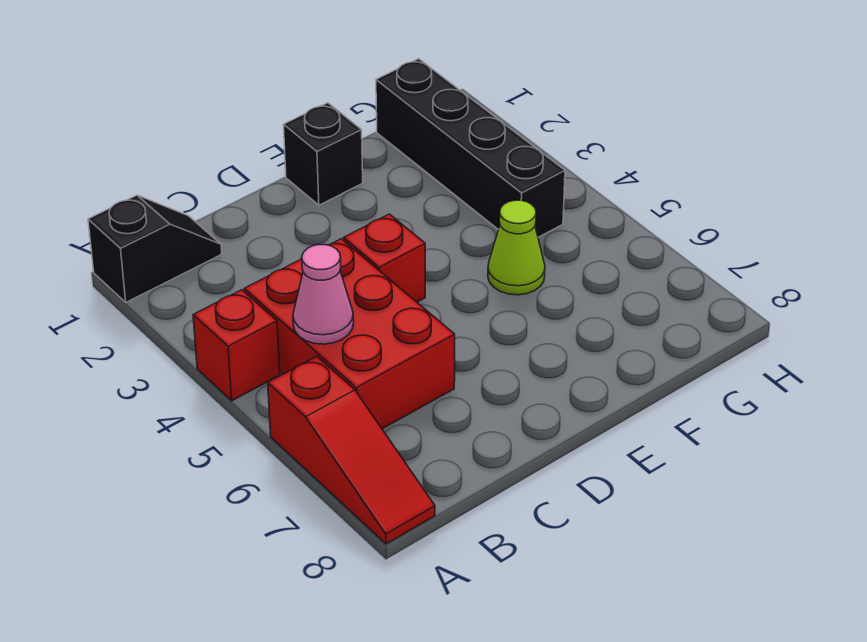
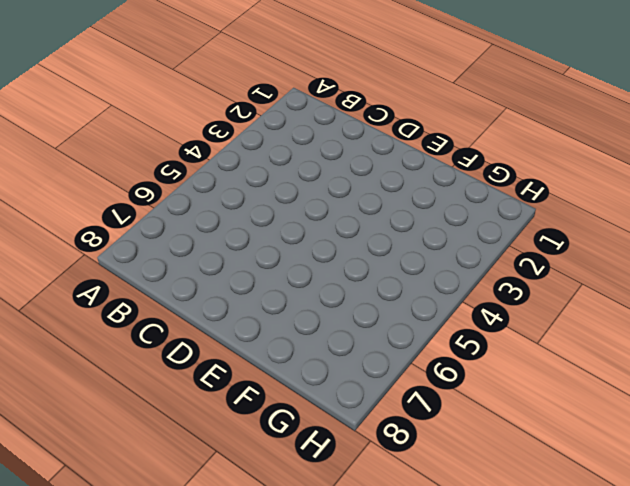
none -> black slope A1:B1 level 1 top A
none -> red brick A4 level 1

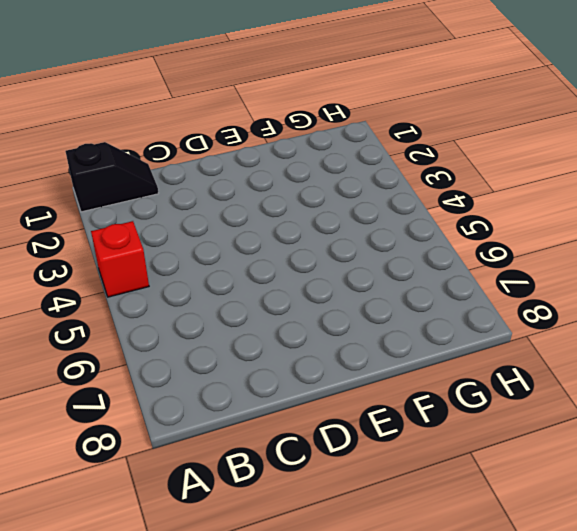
none -> red slope A6:A8 level 1 top 6
none -> red brick B4:C6 level 1

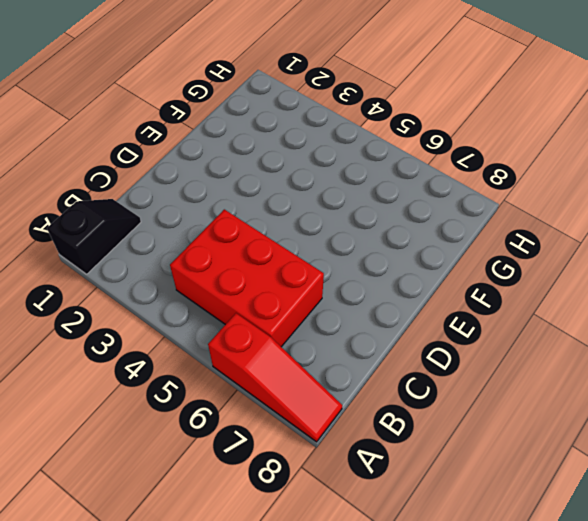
none -> red brick A4 level 1
none -> red brick D4 level 1

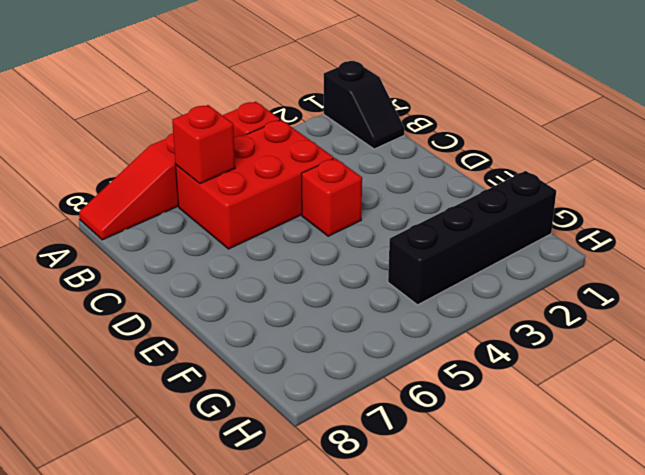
red brick B6 level 2 -> none
none -> black brick E1 level 1
none -> lime cone F5 level 1

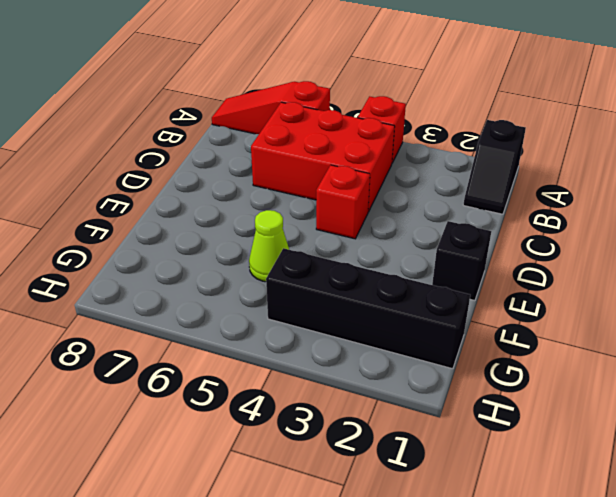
none -> pink cone B5 level 2

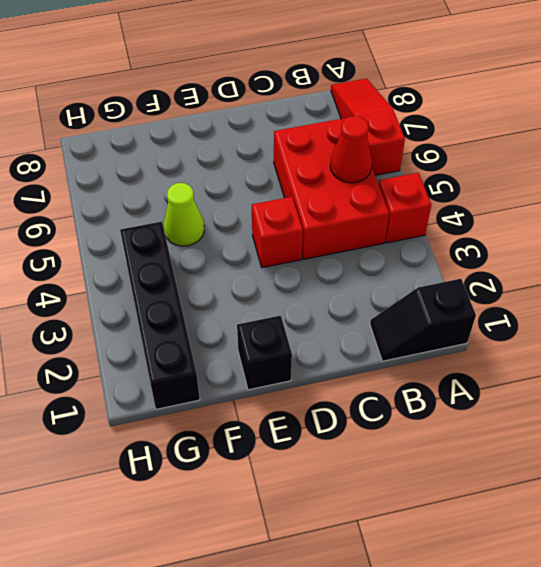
red cone B5 level 2 -> pink cone B5 level 2

